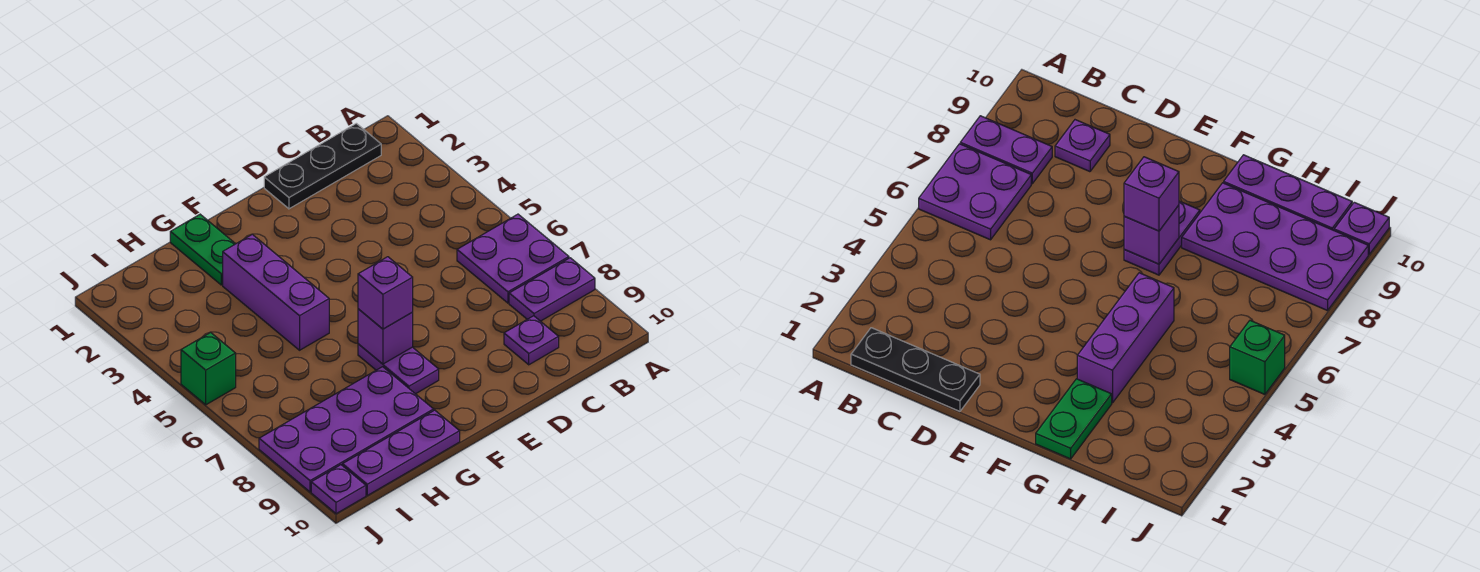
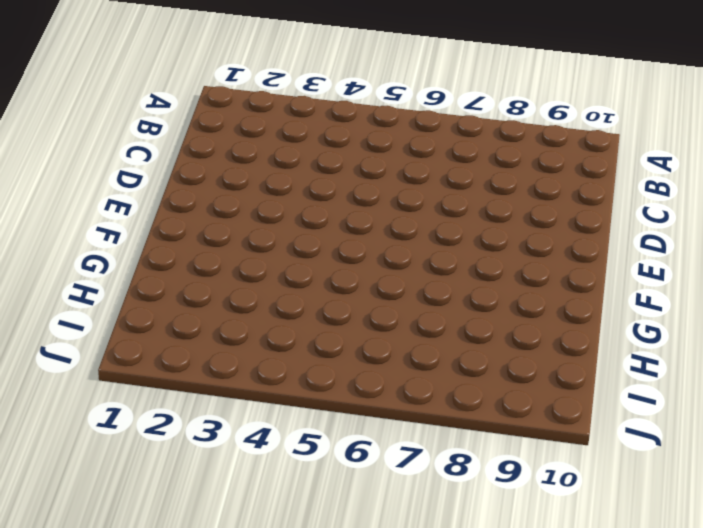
none -> purple plate A6:B7 level 1
none -> purple plate A8:B8 level 1
none -> black plate B1:D1 level 1

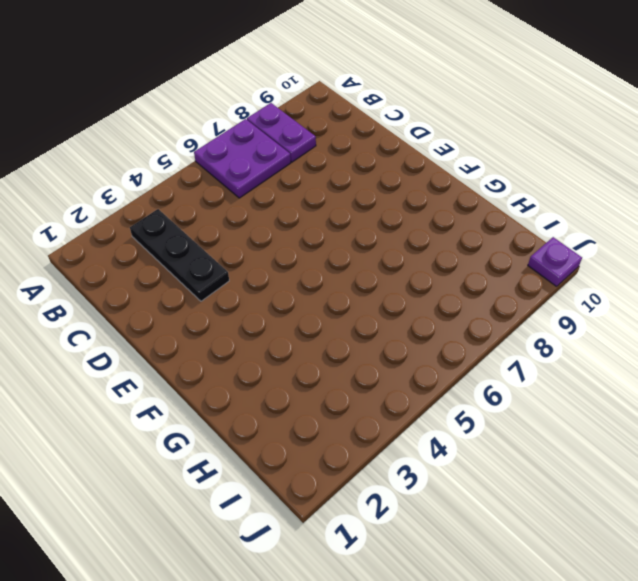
black plate B3:D3 level 1 -> black plate B1:D1 level 1
none -> purple plate C9 level 1
none -> purple plate F7:F8 level 1
none -> green plate G1:G2 level 1

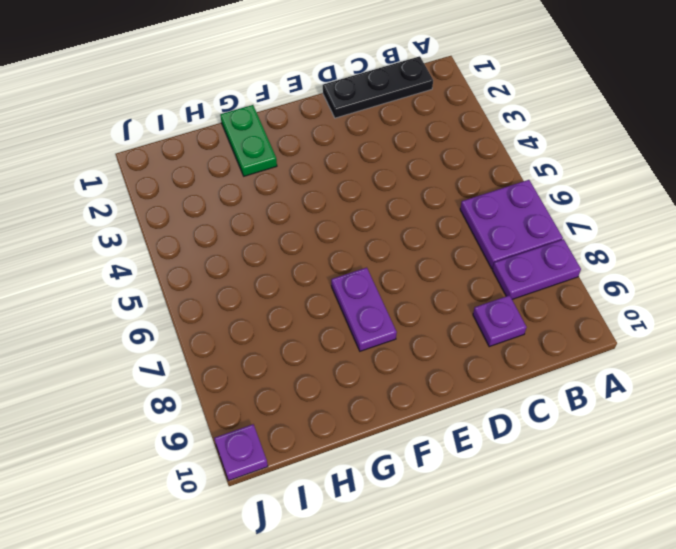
none -> purple brick G3:G5 level 1
none -> purple plate G8:J9 level 1
none -> purple plate G10:I10 level 1

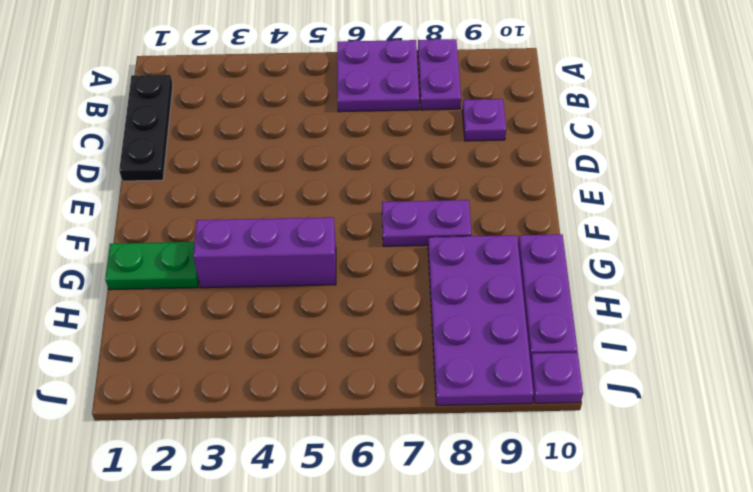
none -> green brick J5 level 1
none -> purple brick F7 level 2
none -> purple brick F7 level 3

